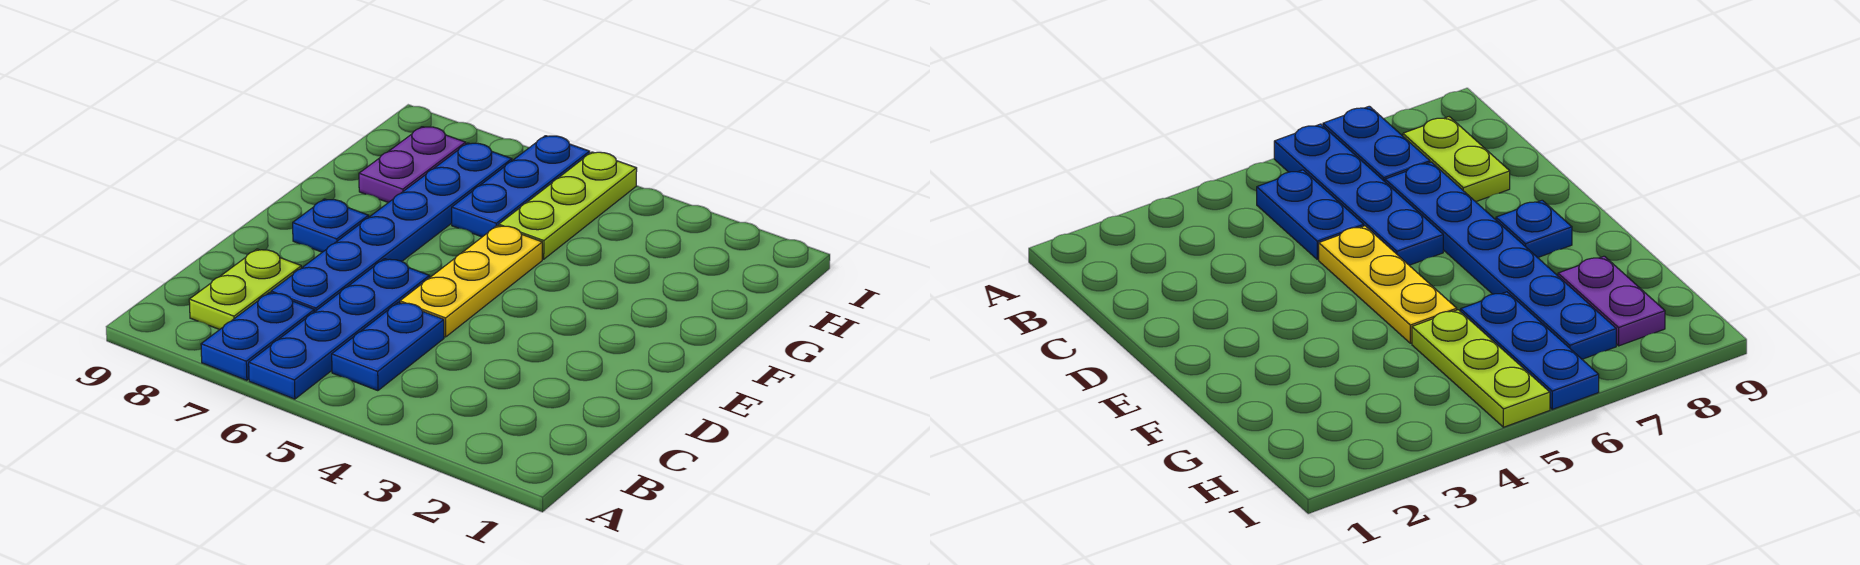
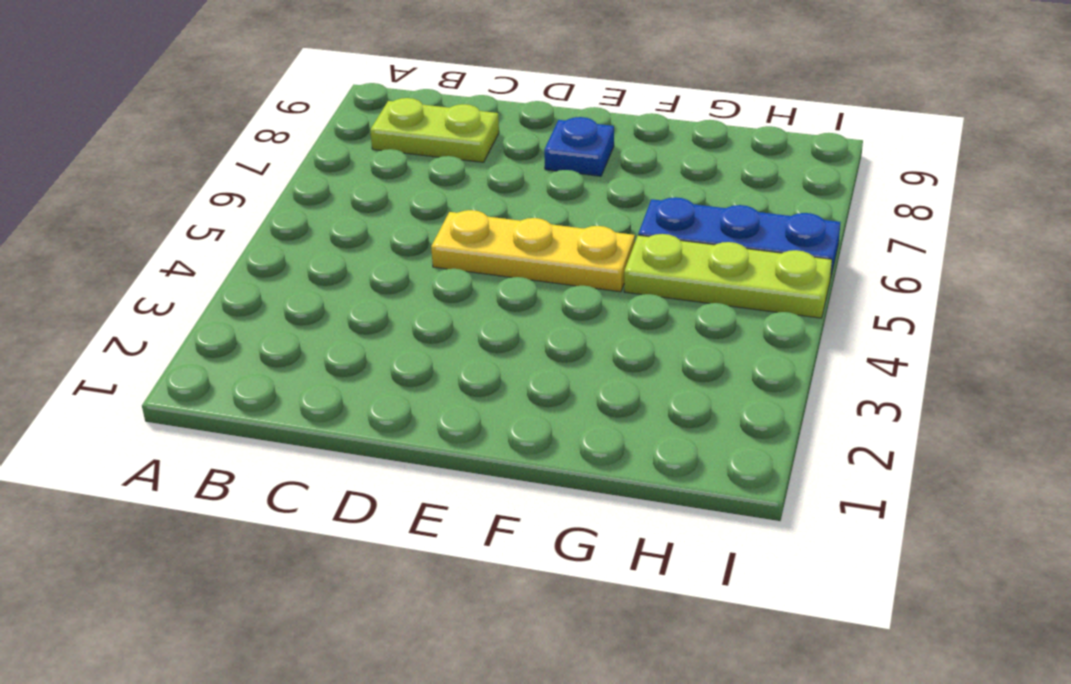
none -> blue plate A6:D6 level 1
none -> blue plate A7:B7 level 1

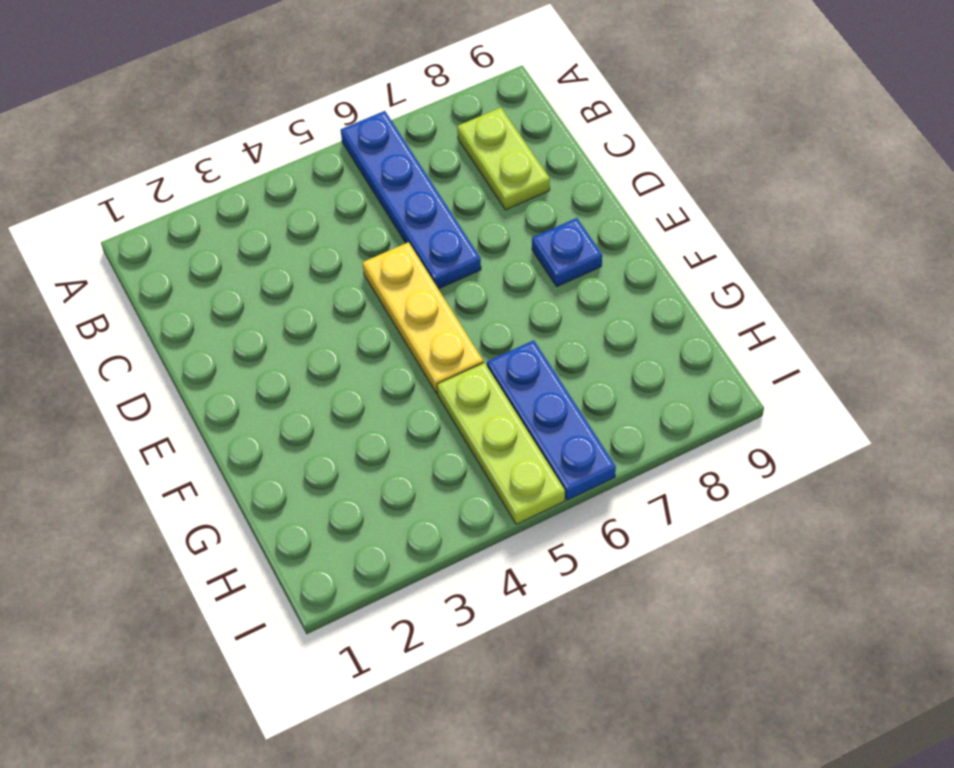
none -> blue plate A7:B7 level 1
none -> blue plate B5:C5 level 1

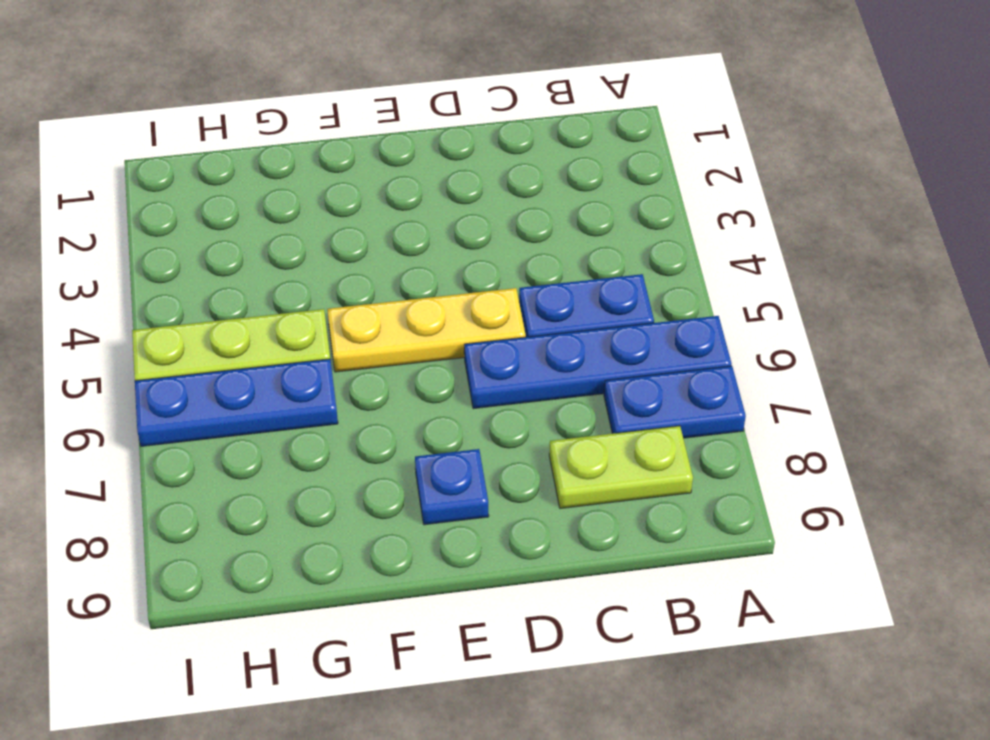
none -> blue plate C7:H7 level 1
none -> purple plate G8:H8 level 1

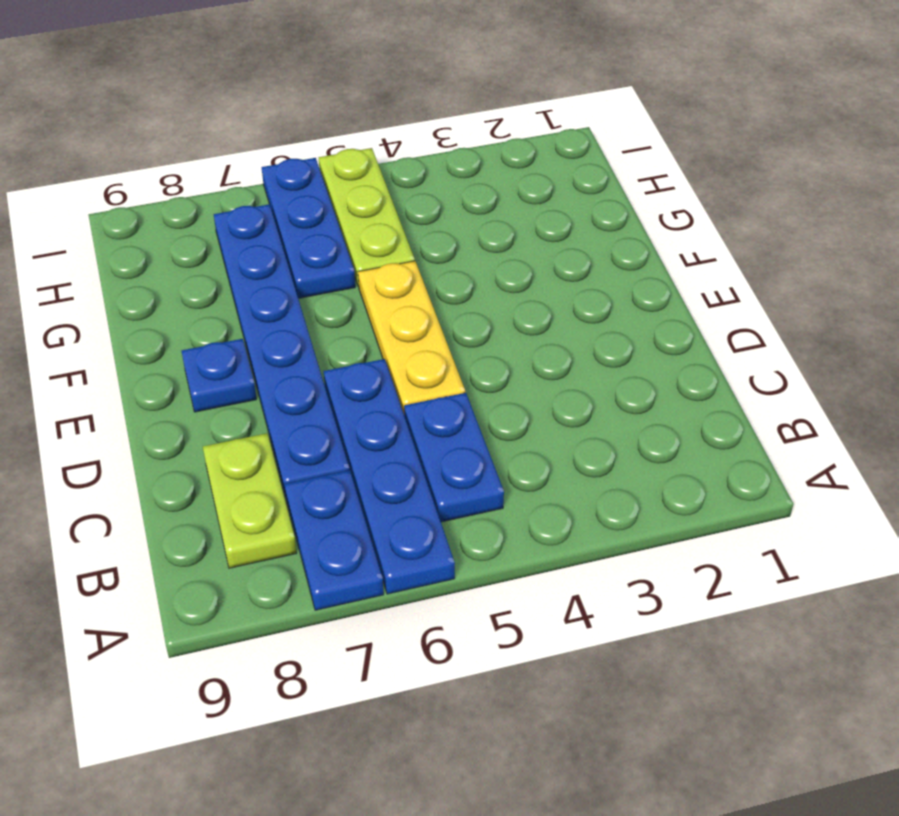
none -> purple plate G8:H8 level 1

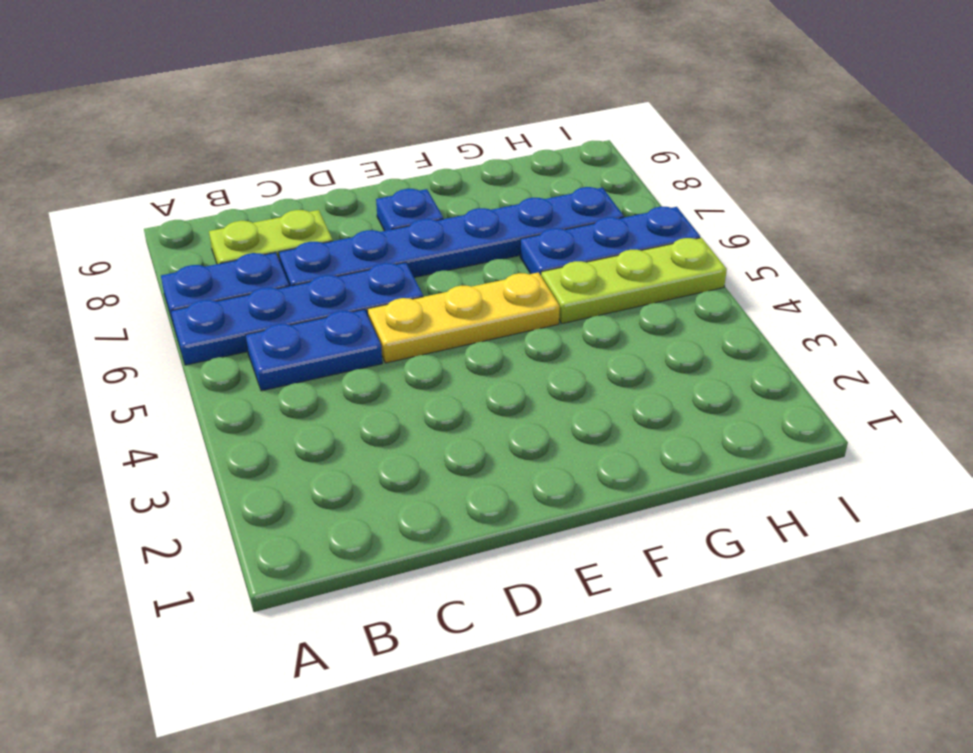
none -> purple plate G8:H8 level 1

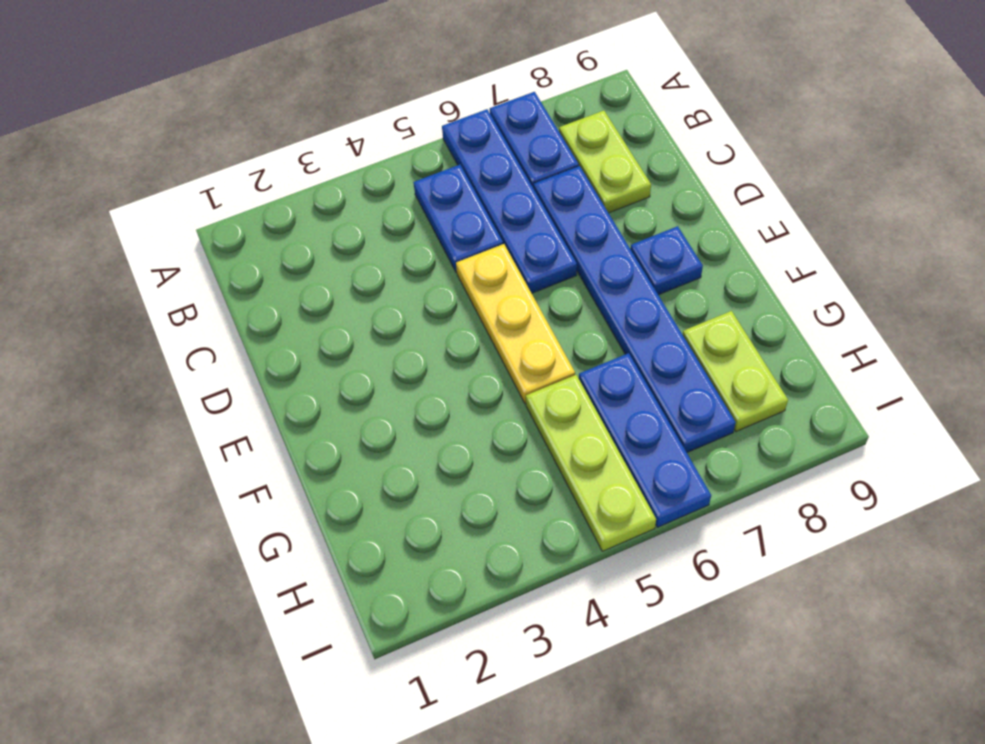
lime plate G8:H8 level 1 -> purple plate G8:H8 level 1

